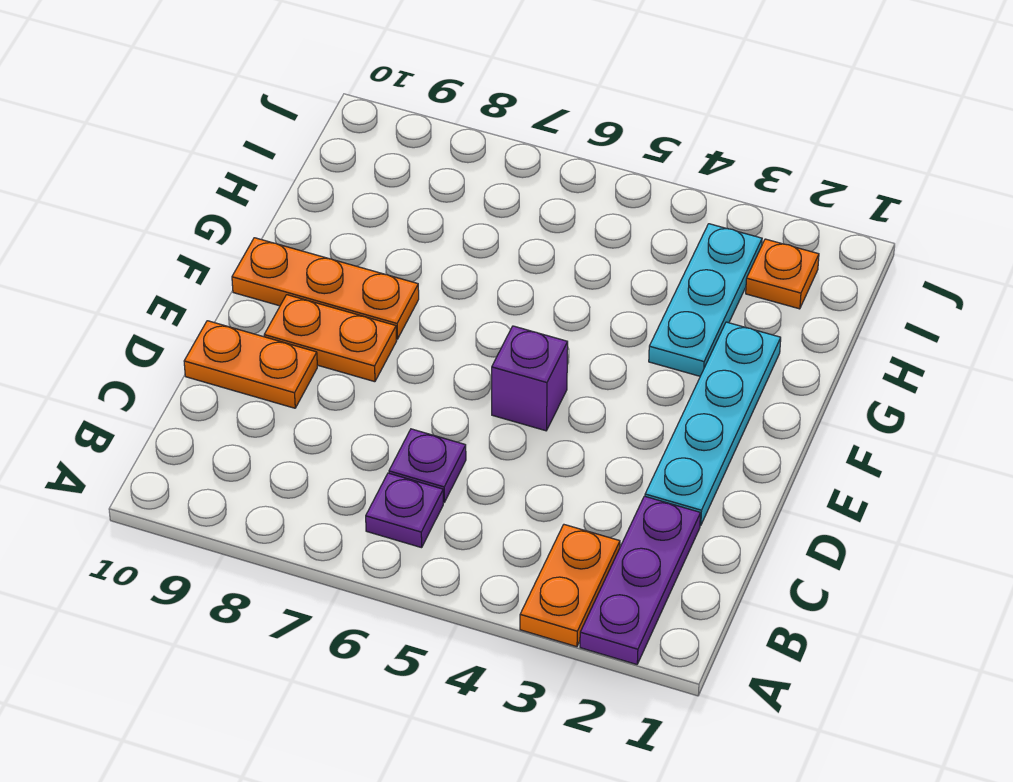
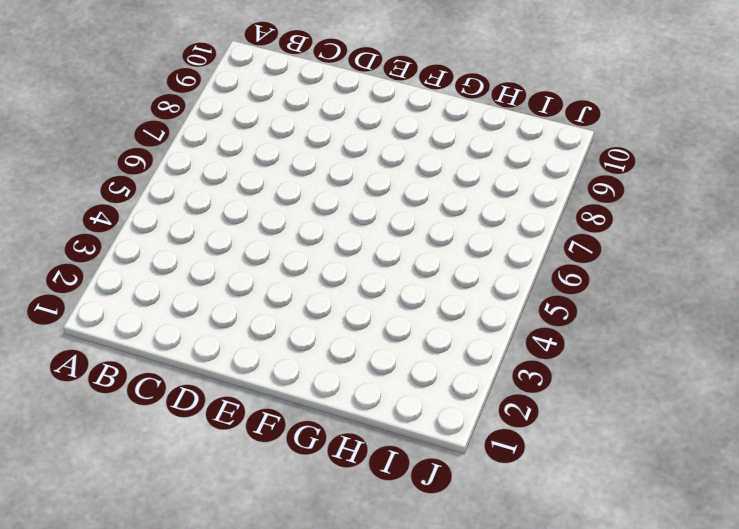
none -> purple plate A2:C2 level 1
none -> orange plate A3:B3 level 1

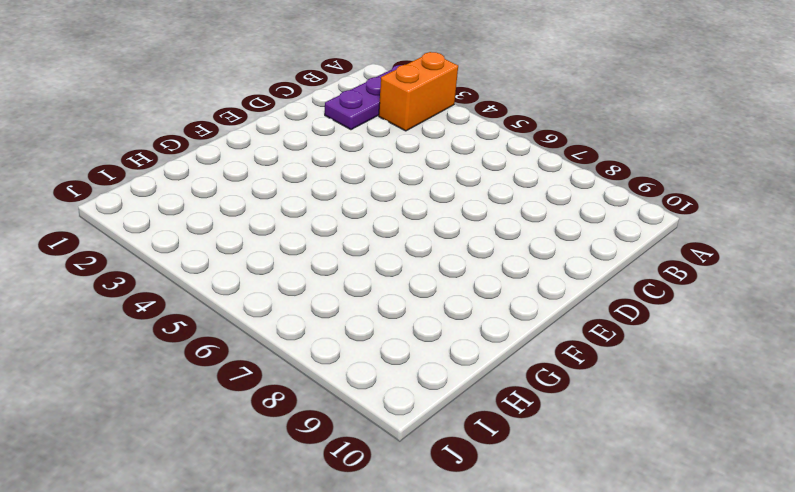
orange brick A3:B3 level 1 -> orange plate A3:B3 level 1
none -> purple plate B6 level 1
none -> purple plate C6 level 1

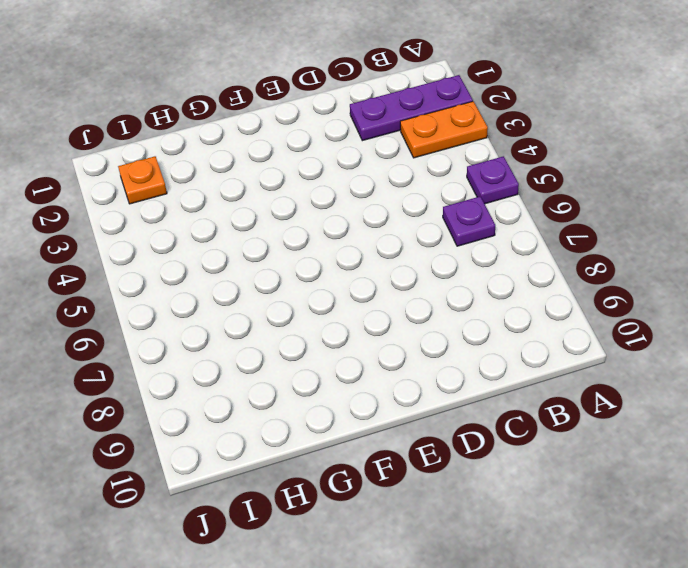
purple plate A5 level 1 -> purple plate C6 level 1
none -> cyan plate D2:G2 level 1
none -> orange plate D9:D10 level 1

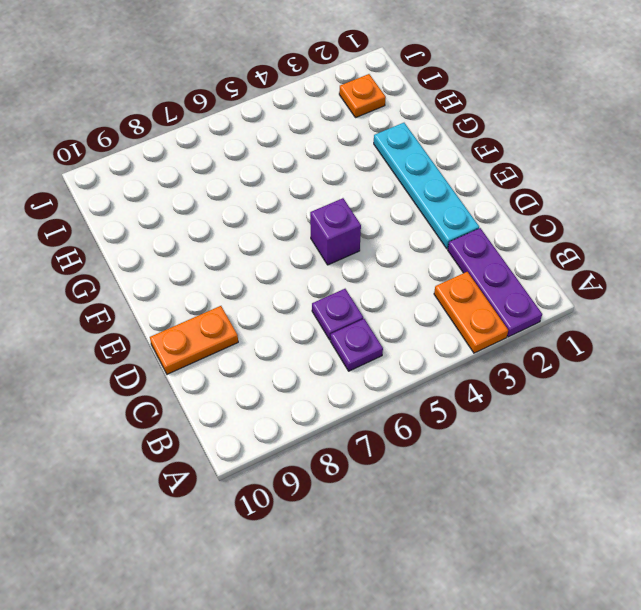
none -> orange plate E8:E9 level 1
none -> orange plate F8:F10 level 1

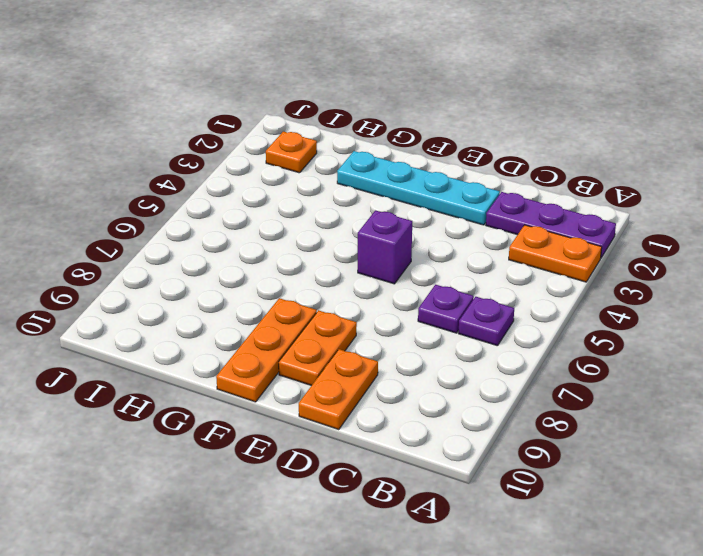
none -> cyan plate G3:I3 level 1

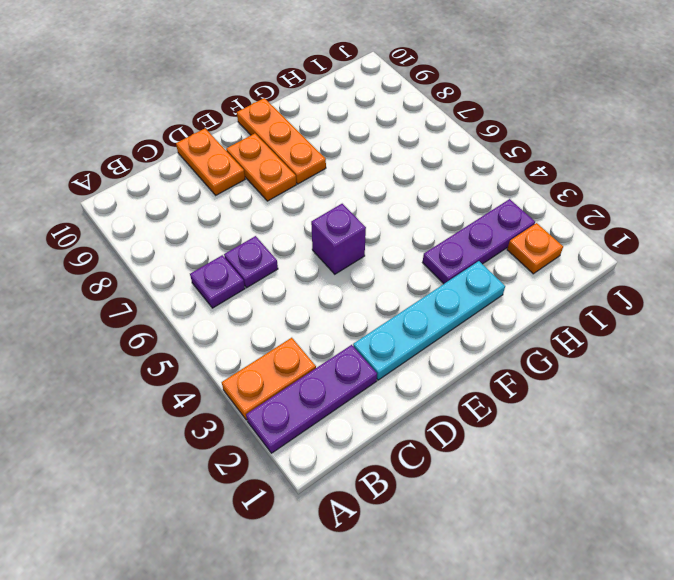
purple plate G3:I3 level 1 -> cyan plate G3:I3 level 1

